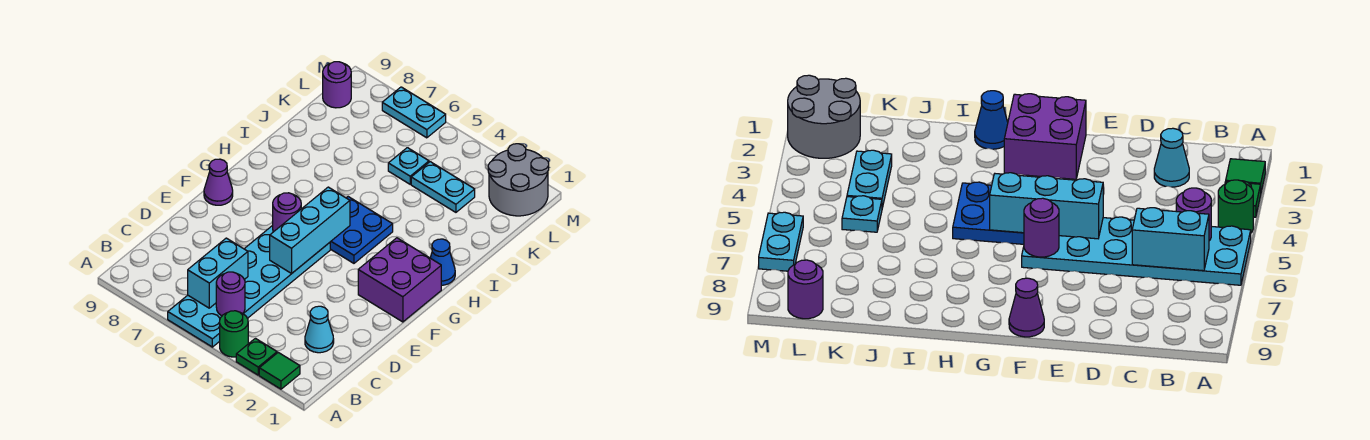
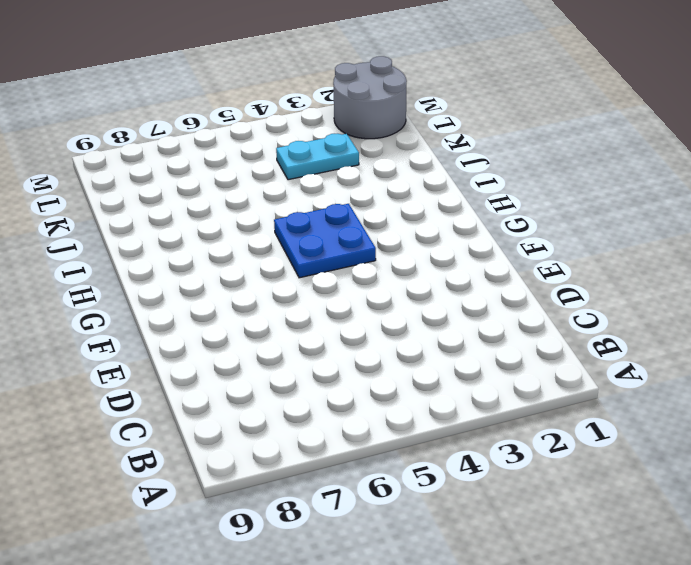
none -> green tile A2 level 1
none -> green plate A3 level 1
none -> green round brick A4 level 1

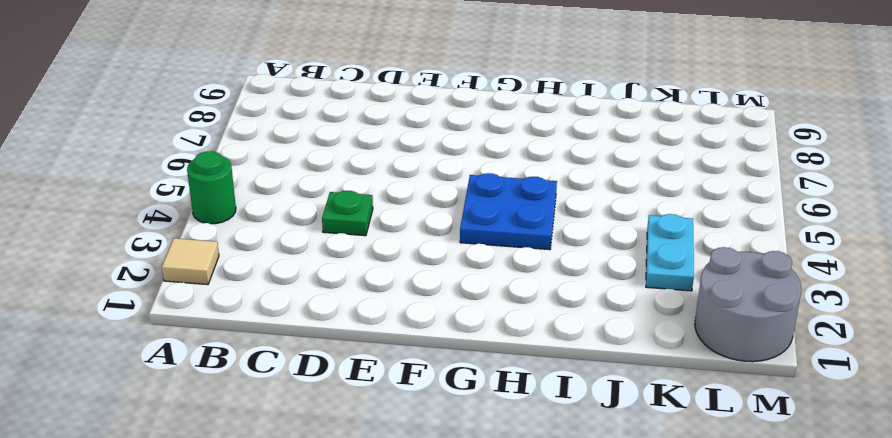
tan tile A2 level 1 -> green tile A2 level 1
green plate D4 level 1 -> green plate A3 level 1
none -> cyan plate A5:F6 level 1
none -> cyan cone C2 level 1
none -> purple brick F1:G2 level 1

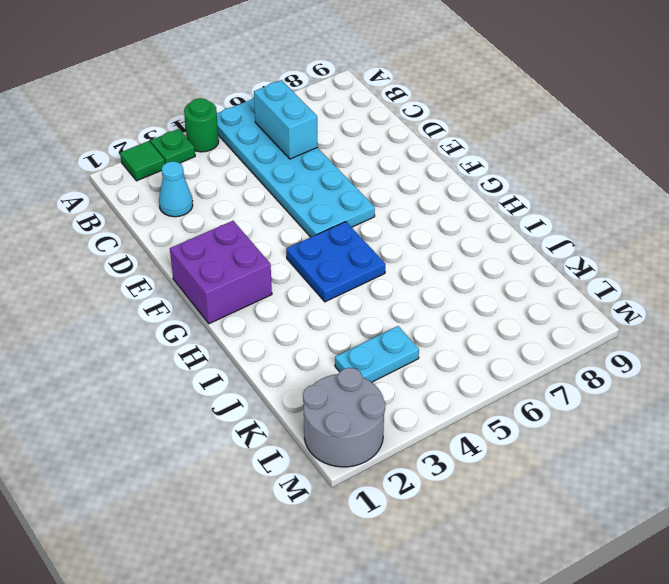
none -> purple cone F9 level 1
none -> blue cone H1 level 1
none -> cyan plate K5 level 1

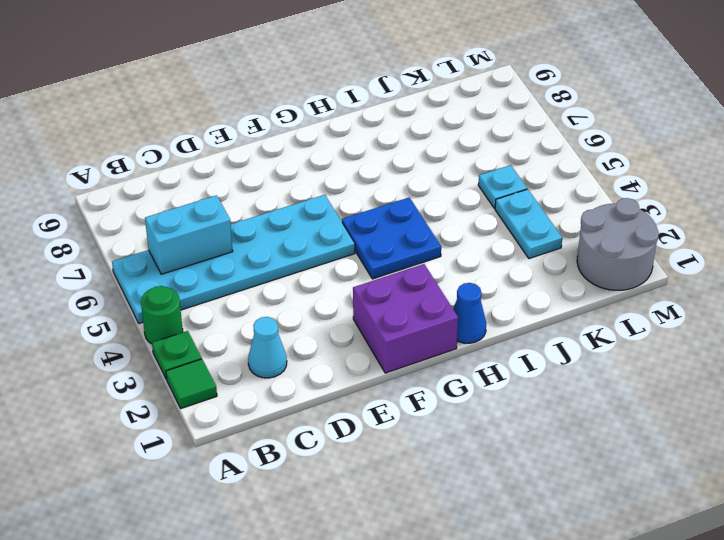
none -> purple cone F9 level 1
none -> purple round brick L9 level 1
none -> cyan plate M6:M7 level 1

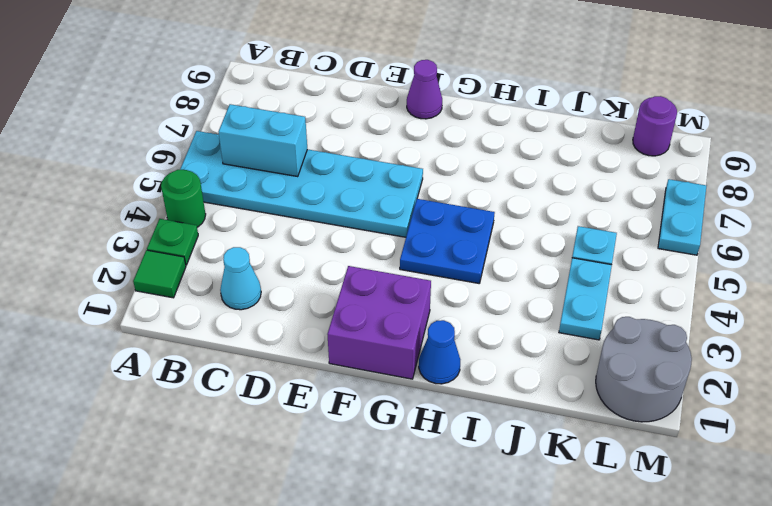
none -> purple round brick B5 level 2
none -> cyan brick E5:G5 level 2
none -> purple round brick F6 level 2

